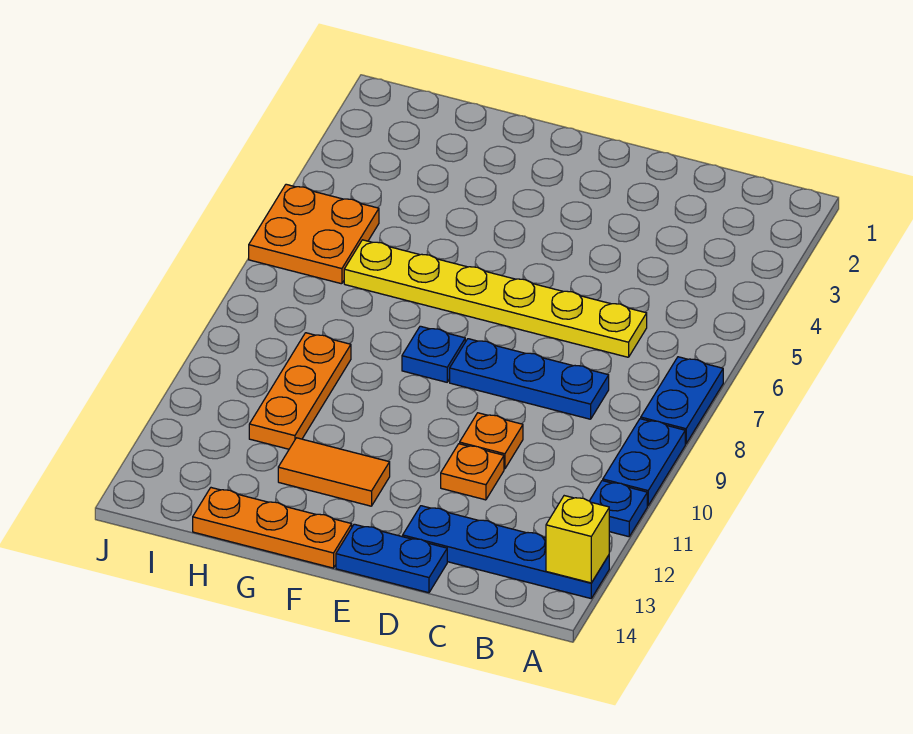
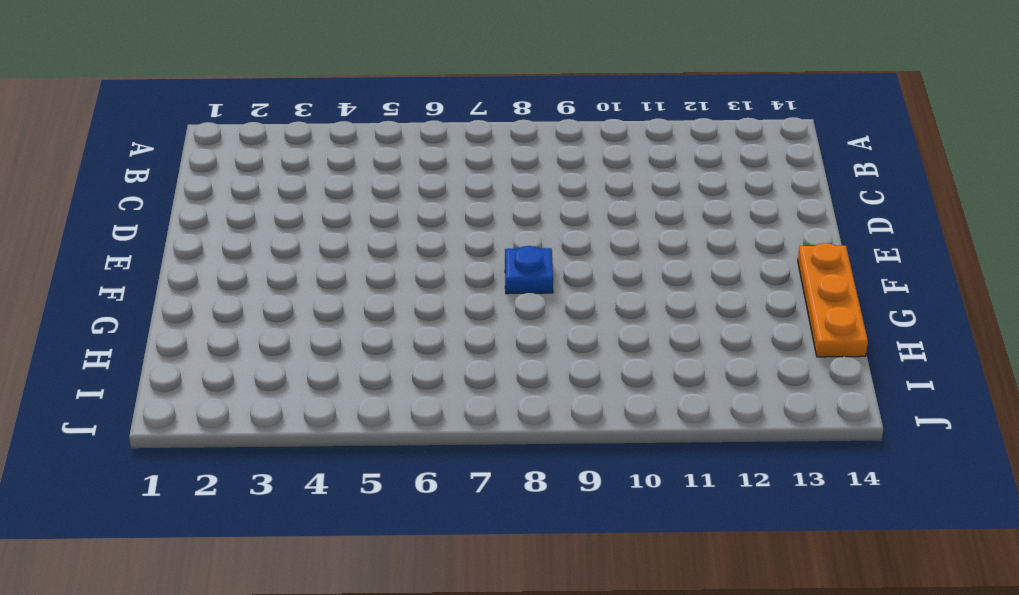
none -> blue plate A7:A8 level 1
none -> blue plate A9:A10 level 1
none -> blue plate A11 level 1

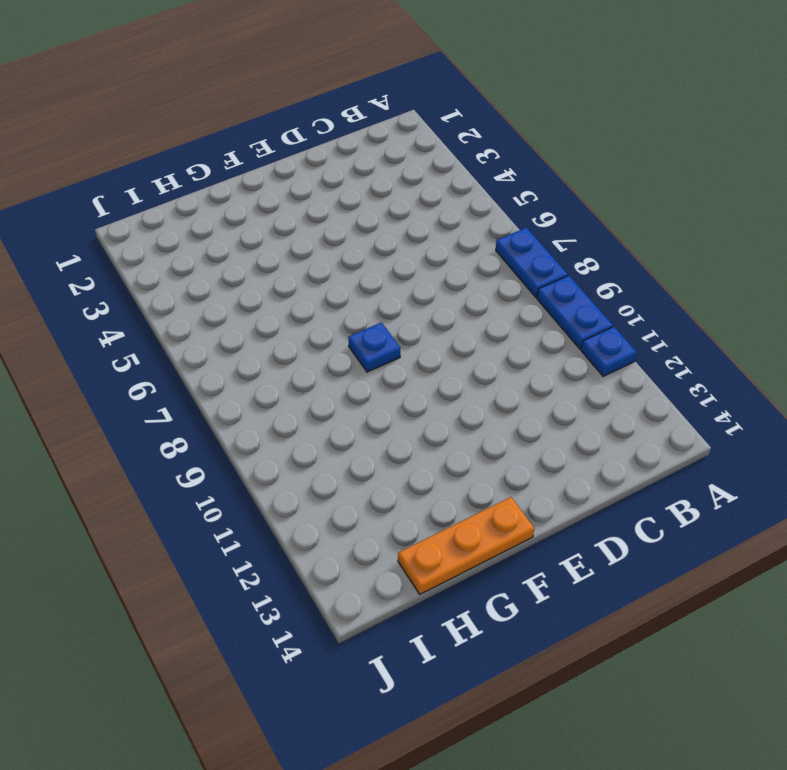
none -> blue plate A13:D13 level 1
none -> yellow plate C6:H6 level 1
none -> blue plate C8:E8 level 1

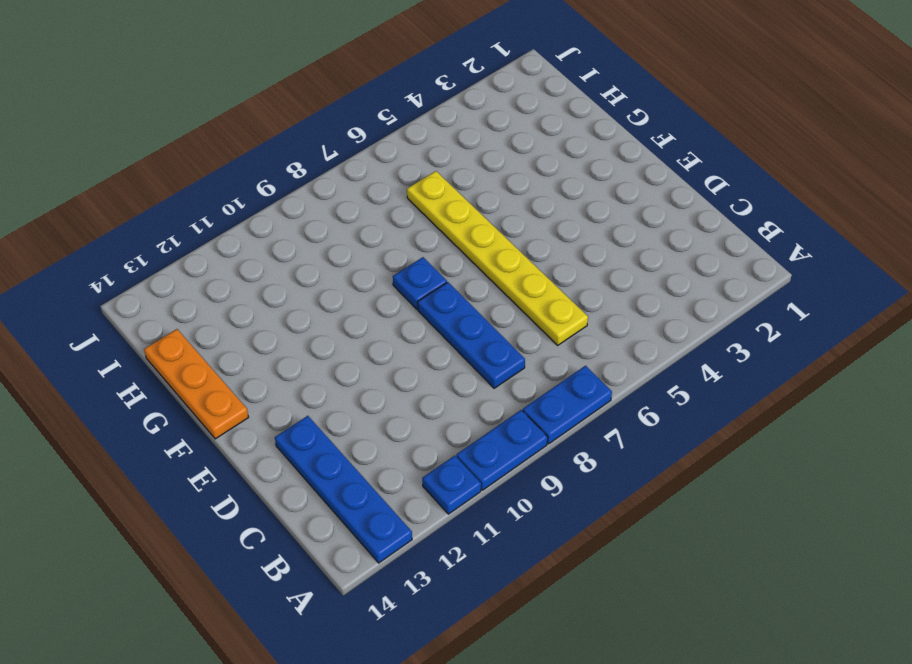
none -> orange plate D10 level 1
none -> orange plate D11 level 1
none -> blue plate D14:E14 level 1

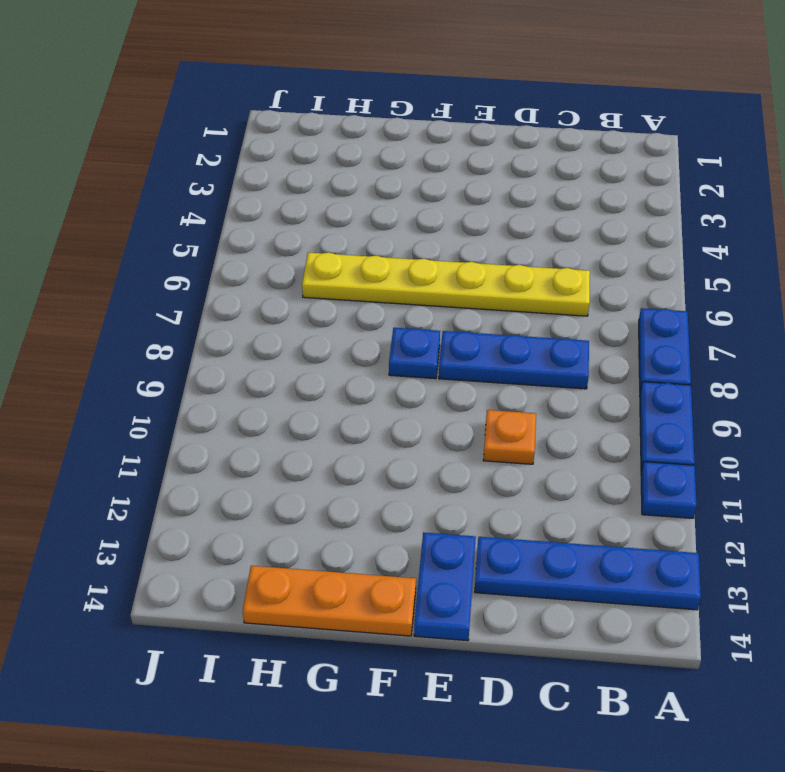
blue plate E13:E14 level 1 -> blue plate D14:E14 level 1
none -> orange plate D11 level 1
none -> orange tile F12:G12 level 1
none -> orange plate H9:H11 level 1

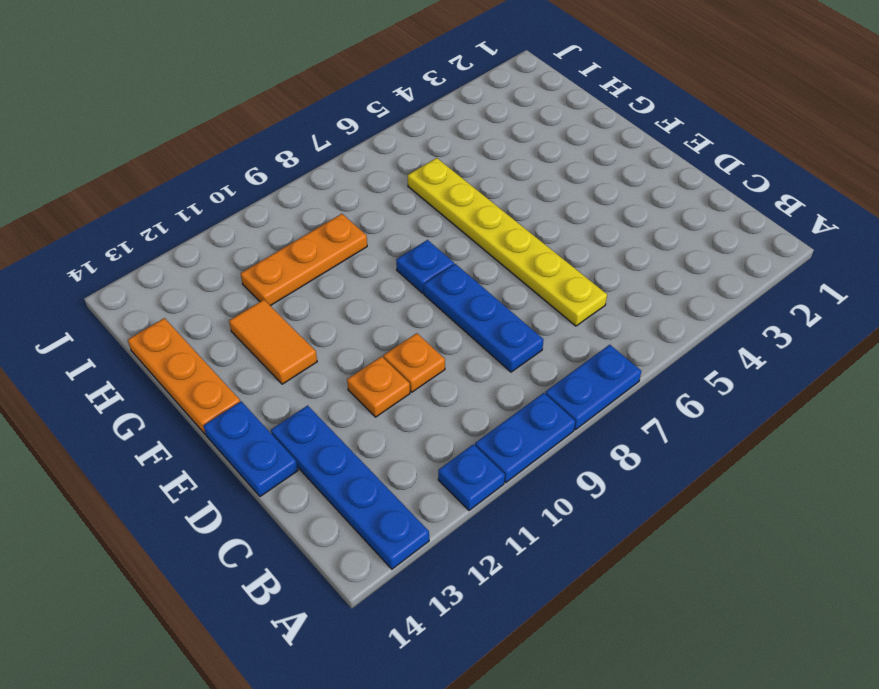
none -> orange plate I5:J6 level 1
none -> yellow brick A13 level 2

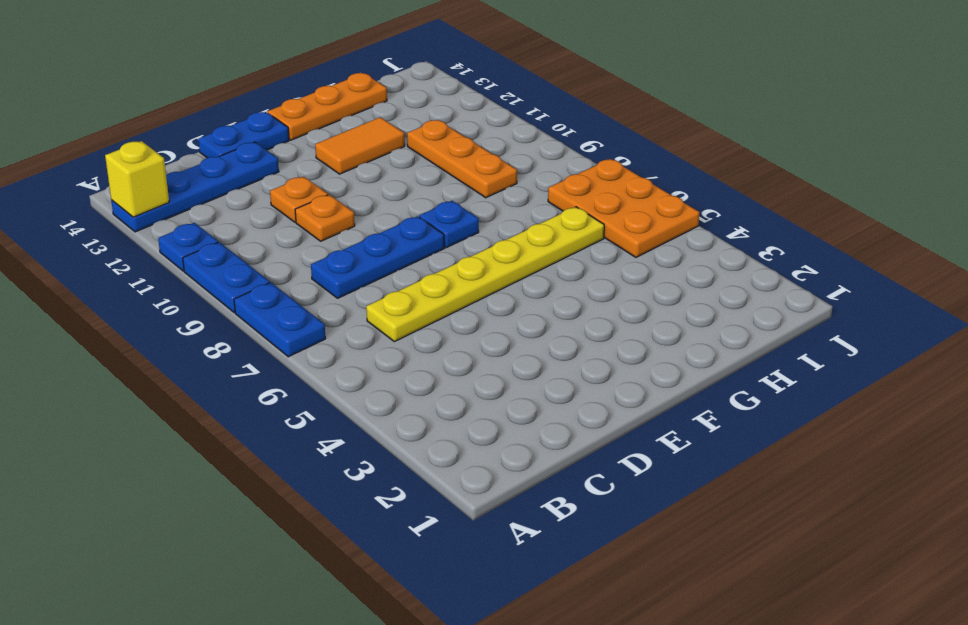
orange plate I5:J7 level 1 -> orange plate I5:J6 level 1

